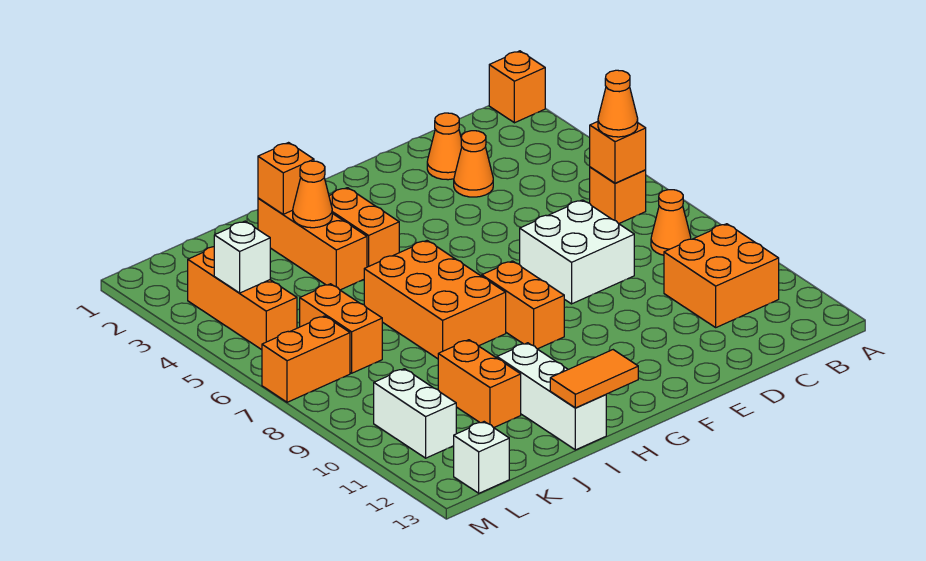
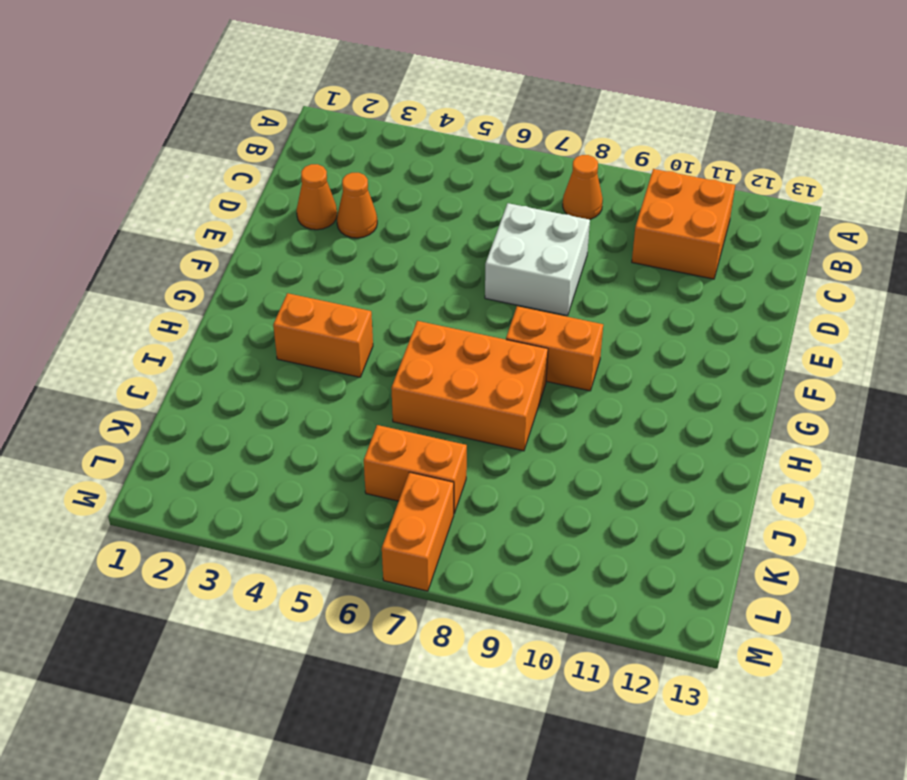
none -> orange brick A1 level 1
none -> orange brick B6 level 1
none -> orange brick I2:I4 level 1

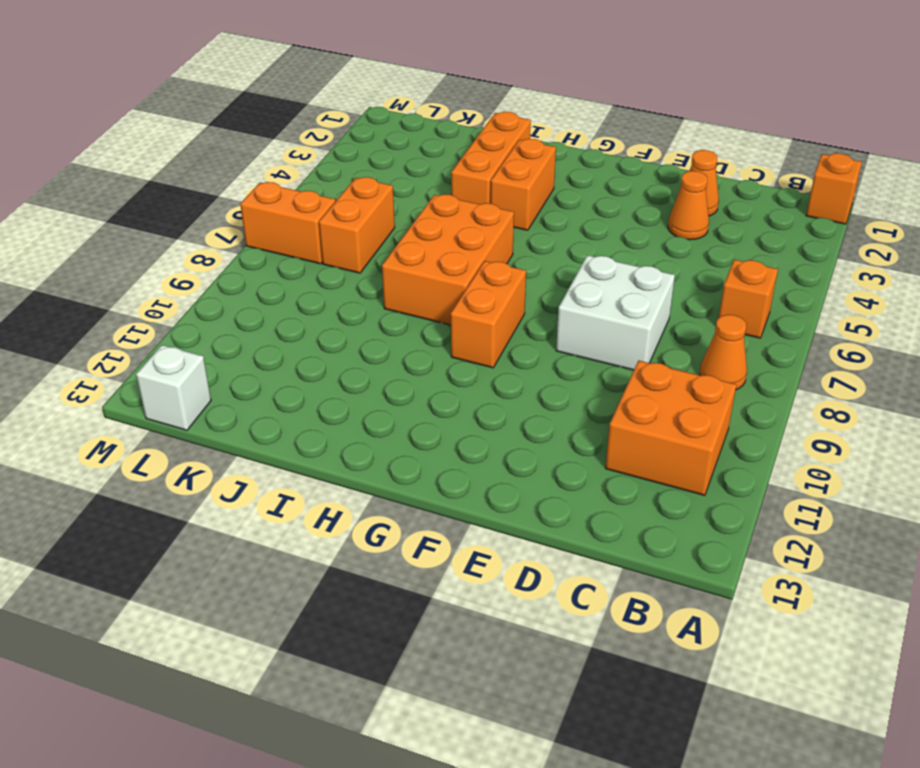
none -> white brick I11:I13 level 1
none -> orange brick J10:J11 level 1
none -> orange brick L3:L5 level 1

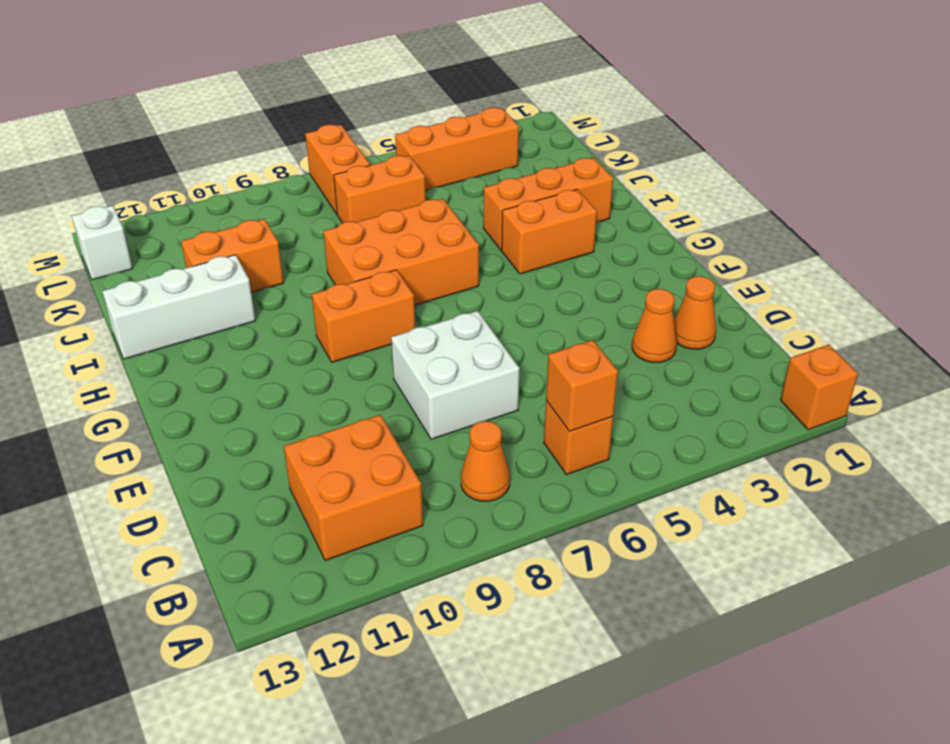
none -> white brick L10:L11 level 1
none -> orange tile H13:I13 level 2
none -> orange brick I2 level 2

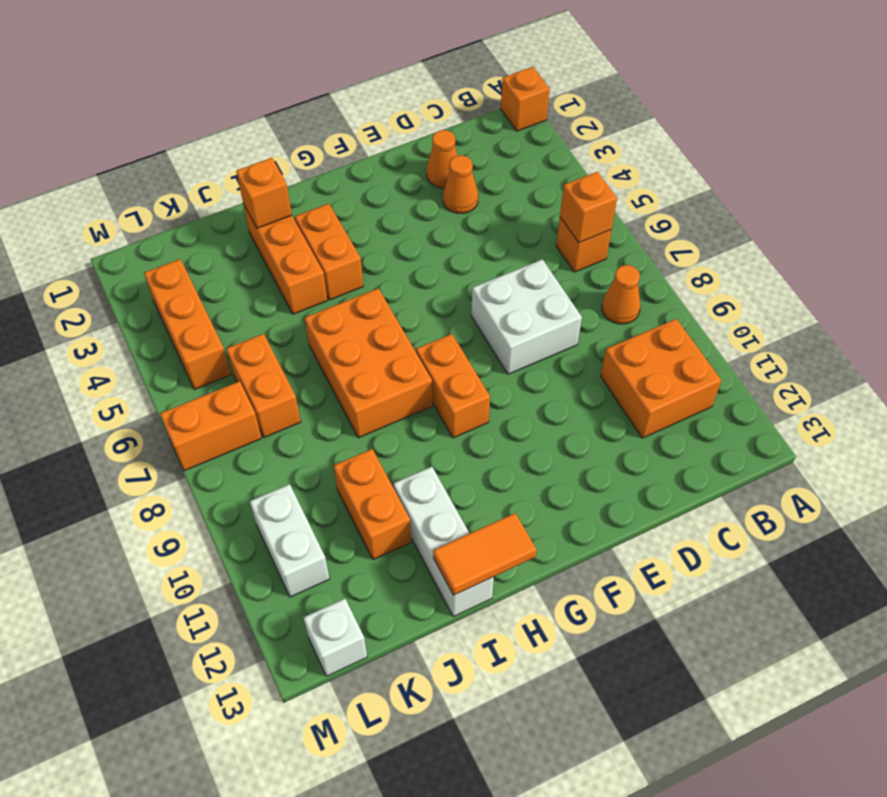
none -> orange cone I3 level 2
none -> white brick L4 level 2
none -> orange cone B6 level 3

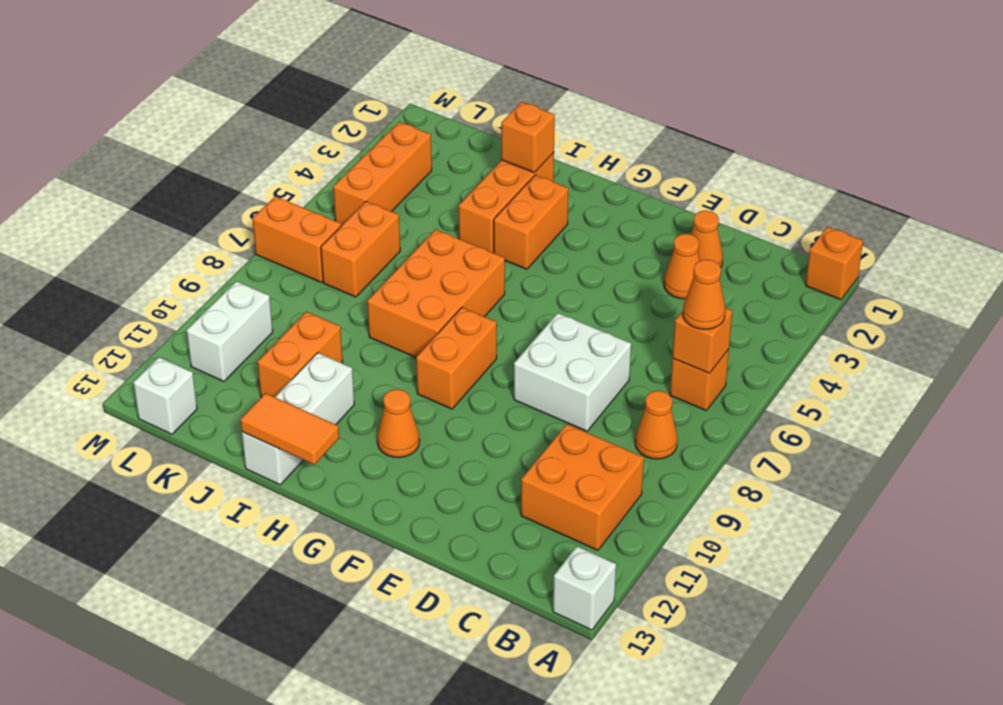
white brick A13 level 1 -> white brick L4 level 2
orange cone G11 level 1 -> orange cone I3 level 2

